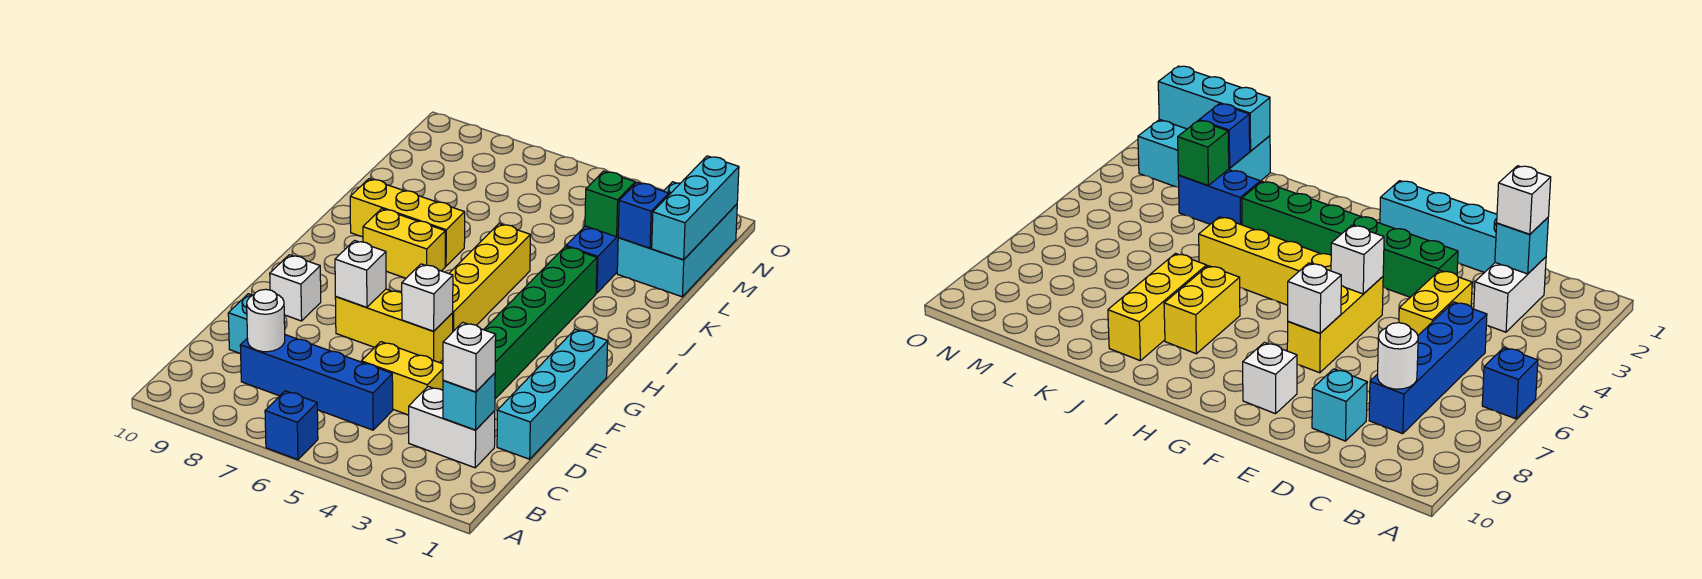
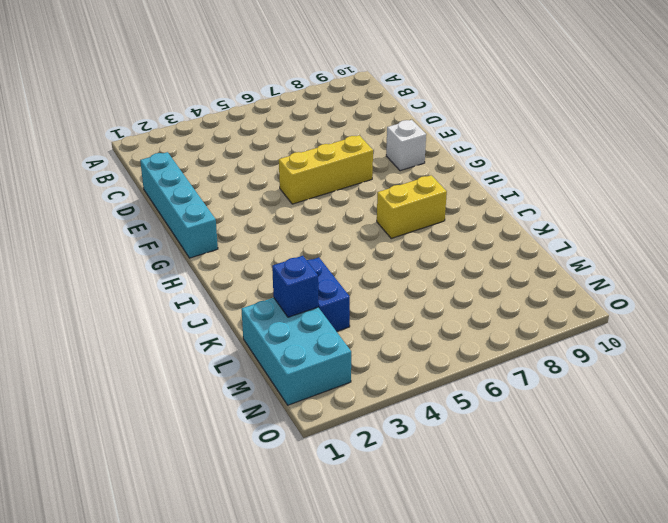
none -> blue brick A6 level 1
none -> white brick C2:C3 level 1
none -> blue brick C5:C8 level 1

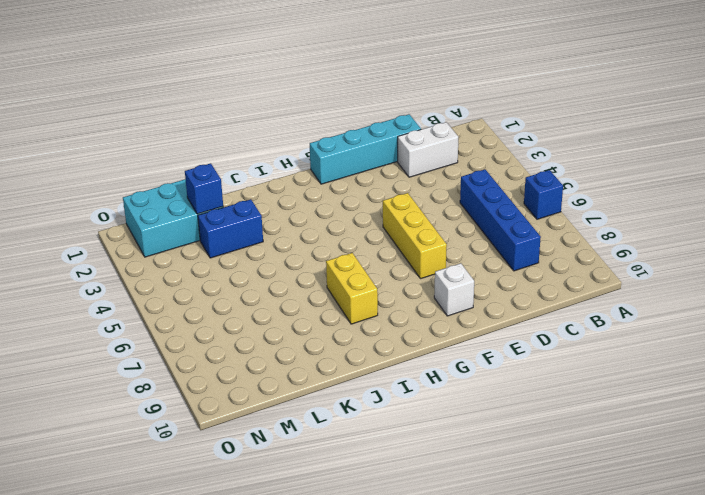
white brick C2:D2 level 1 -> white brick C2:C3 level 1
none -> yellow brick D4:D5 level 1
none -> cyan brick D9 level 1
none -> green brick E3:J3 level 1

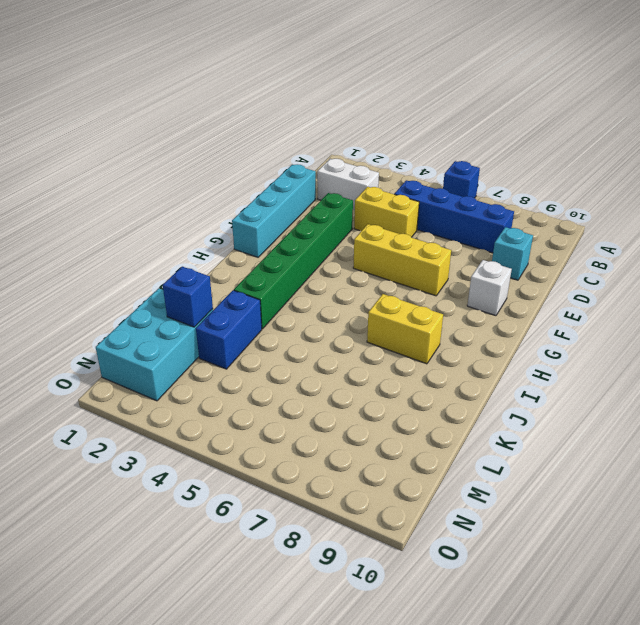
none -> yellow brick G5:J5 level 1
none -> yellow brick J7:J9 level 1
none -> cyan brick C2 level 2

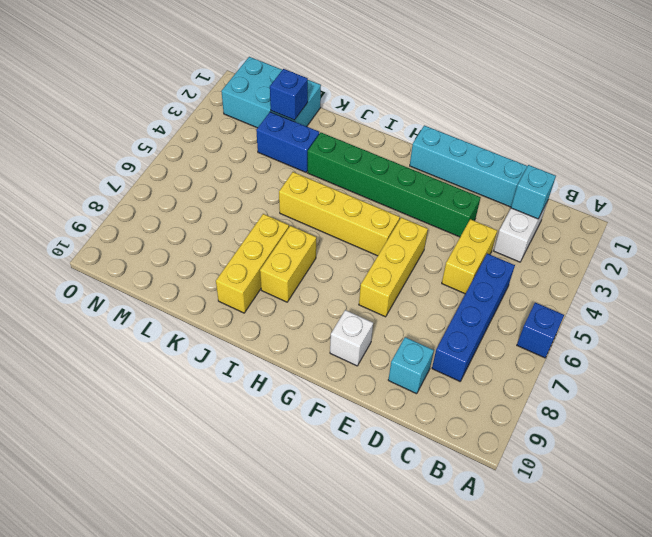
none -> white round brick C8 level 2
none -> white brick F5 level 2
none -> white brick F7 level 2

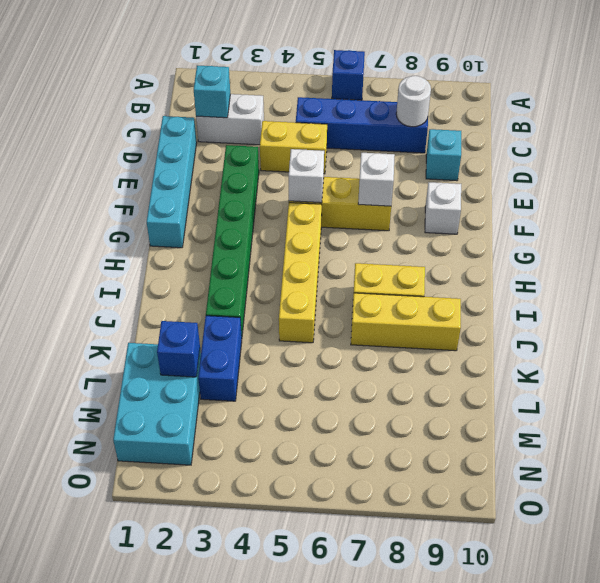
none -> cyan brick L1:N1 level 2
none -> green brick L3 level 2
none -> white brick C2 level 3

